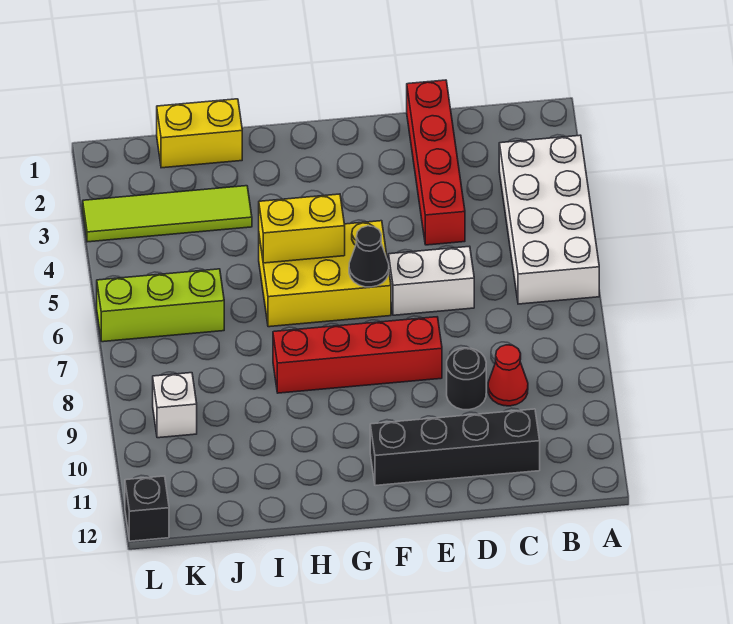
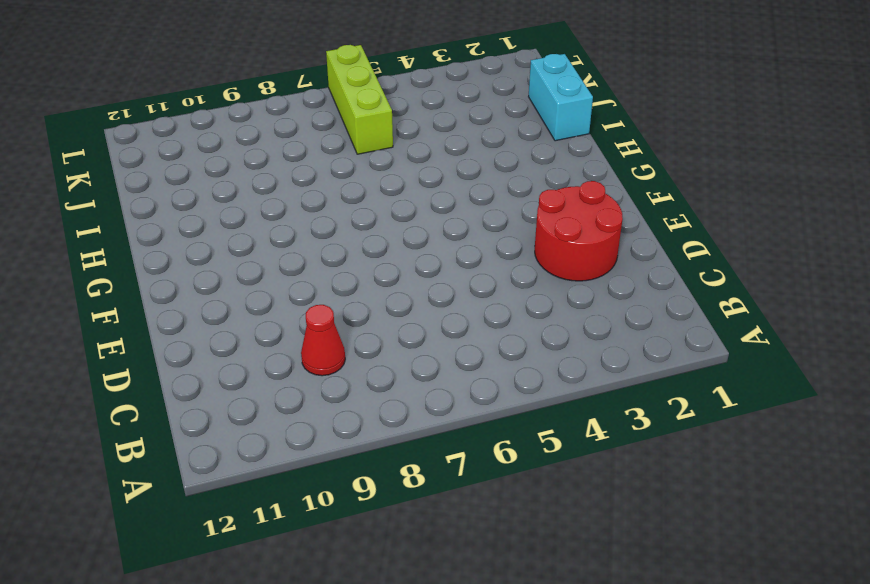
red round brick D2:E3 level 1 -> red brick D1:D4 level 1
cyan brick I1:J1 level 1 -> yellow brick I1:J1 level 1
none -> white brick A3:B6 level 1
none -> black brick C11:F11 level 1
none -> white brick D6:E6 level 1

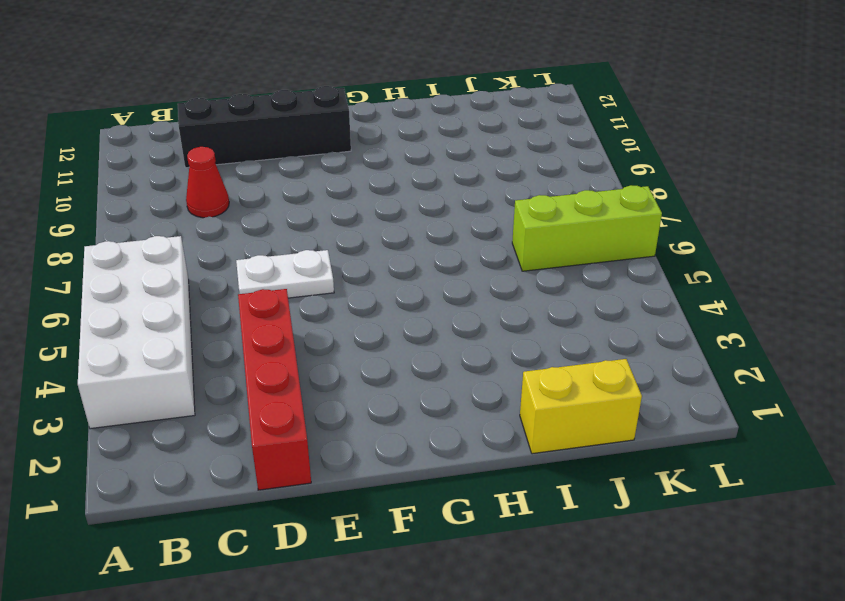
white plate D6:E6 level 1 -> white brick D6:E6 level 1
none -> black round brick D9 level 1
none -> red brick E8:H8 level 1
none -> yellow brick F5:H6 level 1

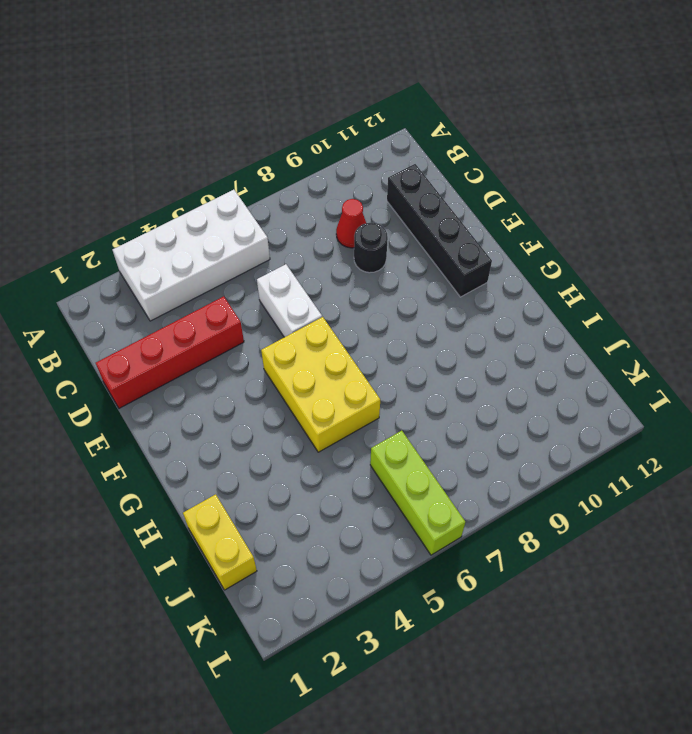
none -> red brick E8:H8 level 1
none -> lime tile I3:L3 level 1
none -> white brick K9 level 1

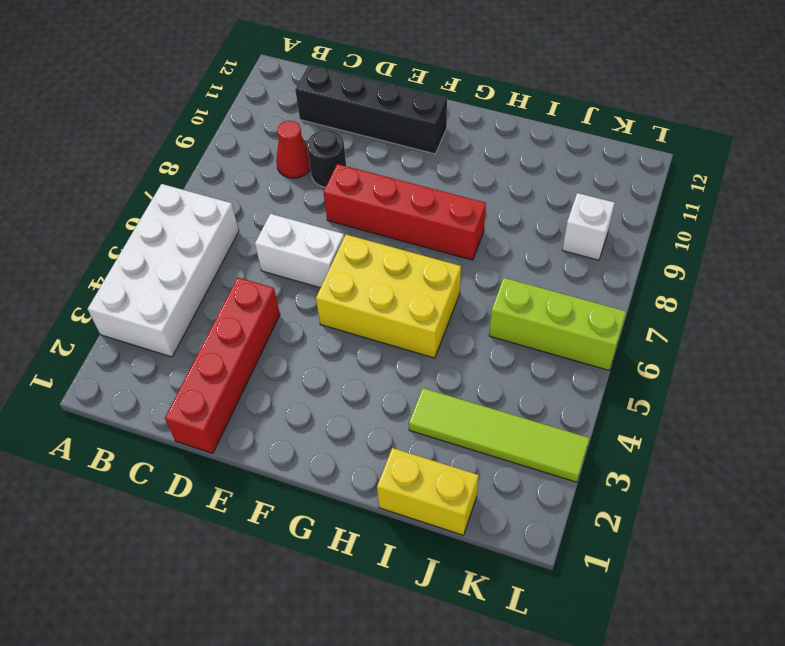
none -> black brick L12 level 1
none -> black cone F6 level 2
none -> yellow brick G5:H5 level 2

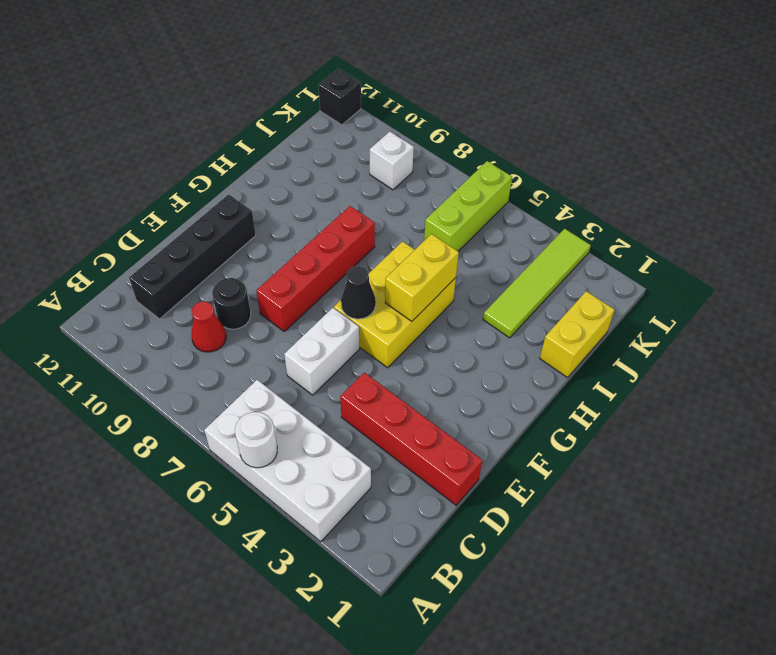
white round brick A5 level 2 -> none

